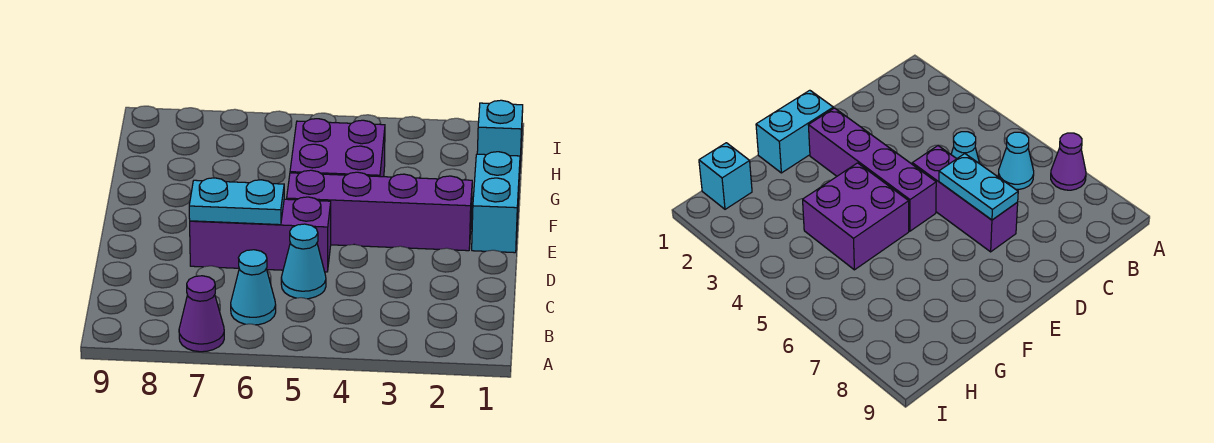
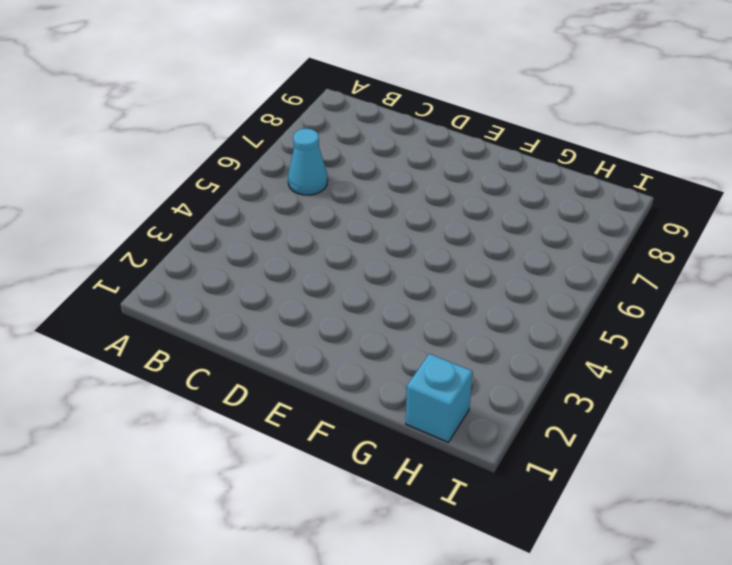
none -> purple cone A7 level 1
none -> cyan cone C5 level 1

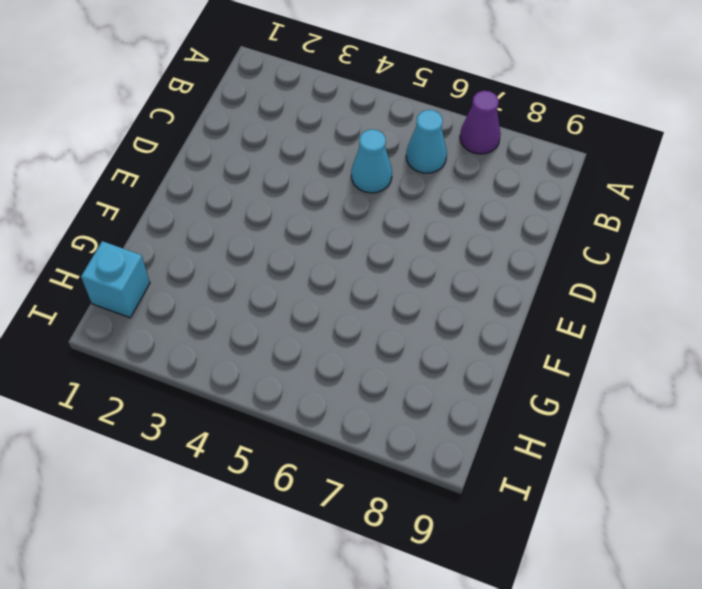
none -> purple brick D5:D7 level 1
none -> cyan brick E1:F1 level 1

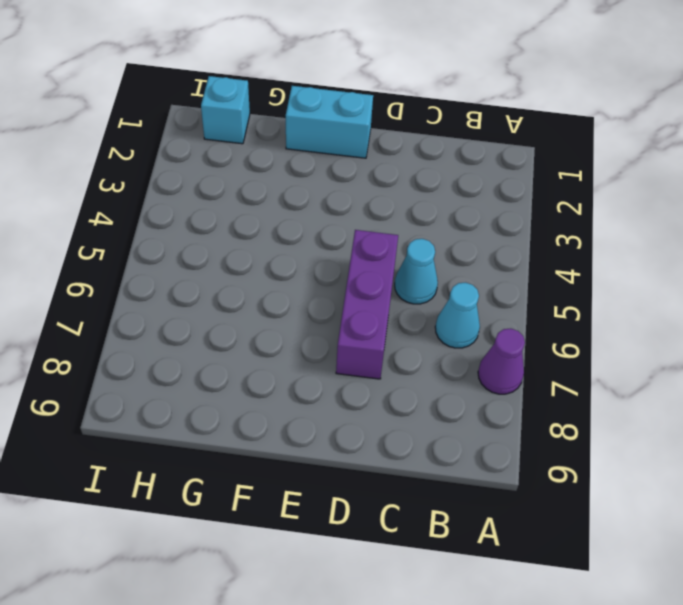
none -> purple brick E2:E5 level 1
none -> purple brick F4:G5 level 1

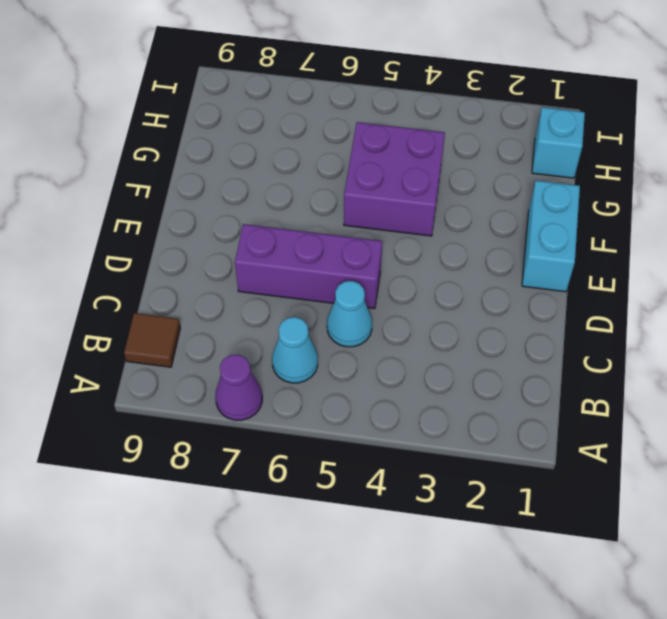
brown tile B9 level 1 -> none
none -> purple brick E2:E5 level 1
none -> cyan plate D6:D7 level 2

